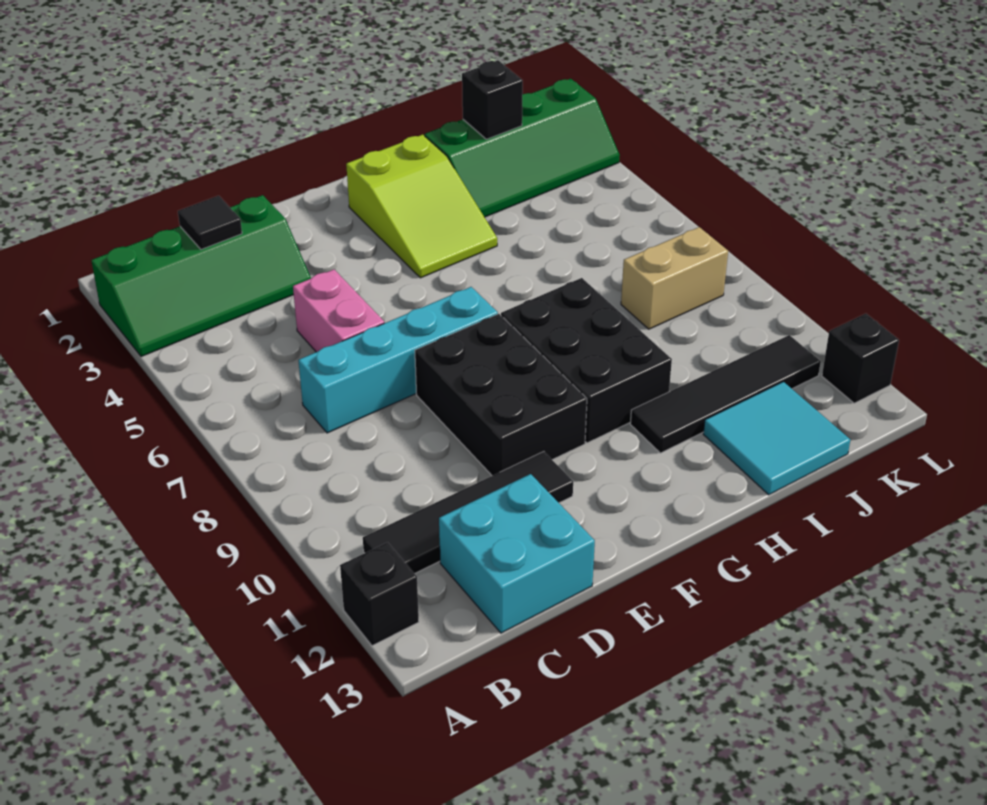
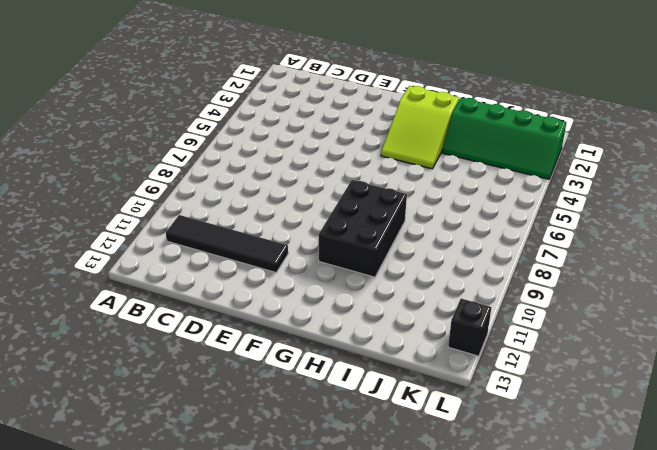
none -> green slope A2:D3 level 1 top 2
none -> black brick A12 level 1
none -> cyan brick C7:F7 level 1

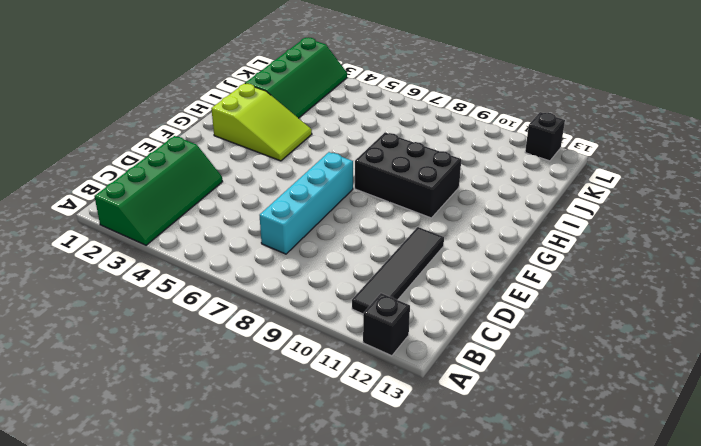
none -> cyan brick C12:D13 level 1
none -> pink brick D5:D6 level 1
none -> black brick E8:F10 level 1

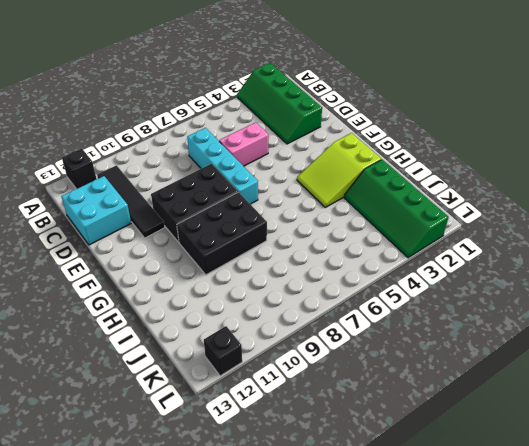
none -> black tile H11:K11 level 1
none -> cyan tile I12:J13 level 1
none -> tan brick J8:K8 level 1

